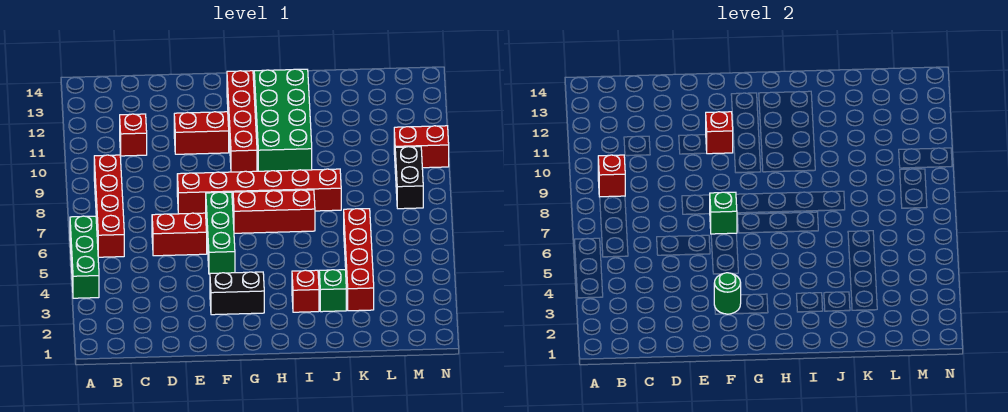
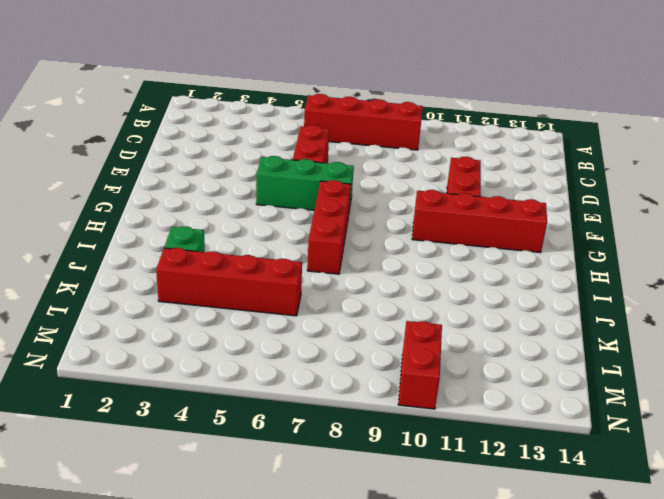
none -> green brick A4:A6 level 1
none -> red brick C11 level 1
none -> red brick E8:J8 level 1

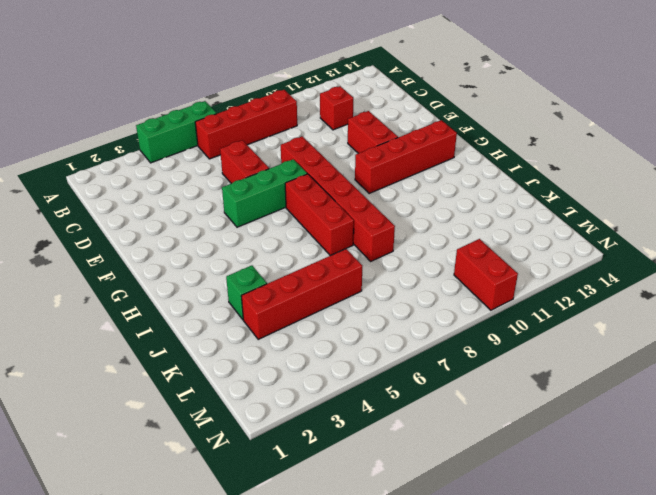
none -> black brick F3:G3 level 1
none -> green brick H10:I13 level 1
none -> red brick I3 level 1

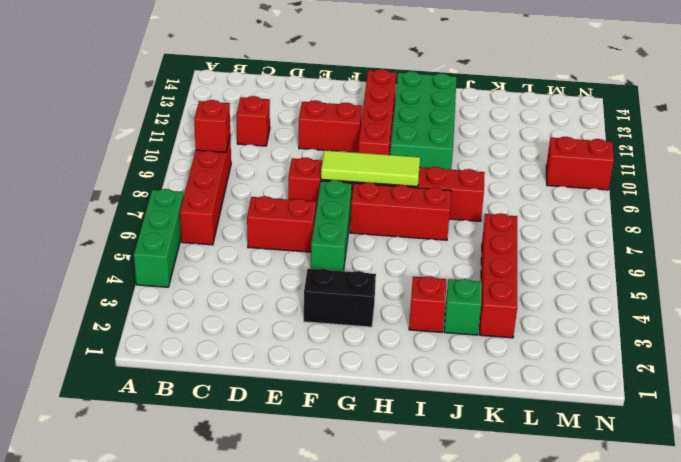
lime tile F8:H8 level 2 -> none
none -> black brick M8:M9 level 1
none -> green round brick F3 level 2
none -> green brick F7 level 2

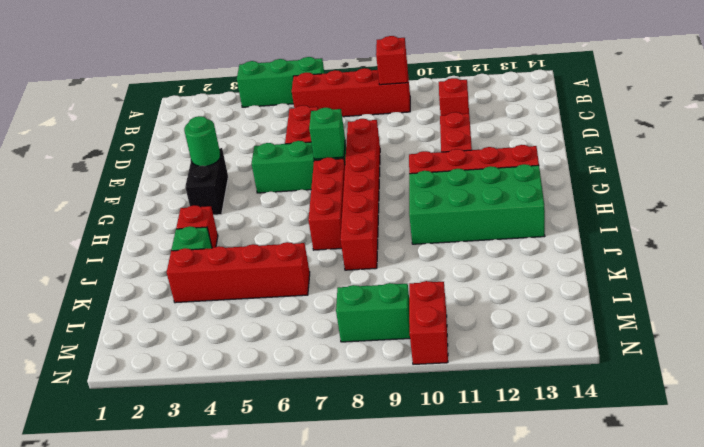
green brick M8:M9 level 1 -> black brick M8:M9 level 1
none -> red brick F11 level 2

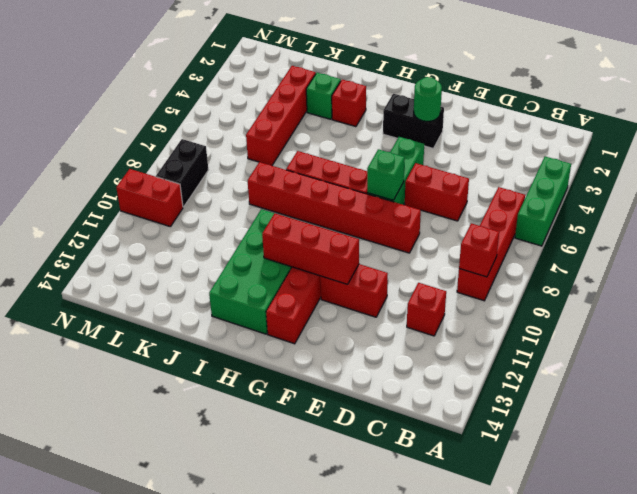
red brick F11:H11 level 2 -> red brick F11 level 2

